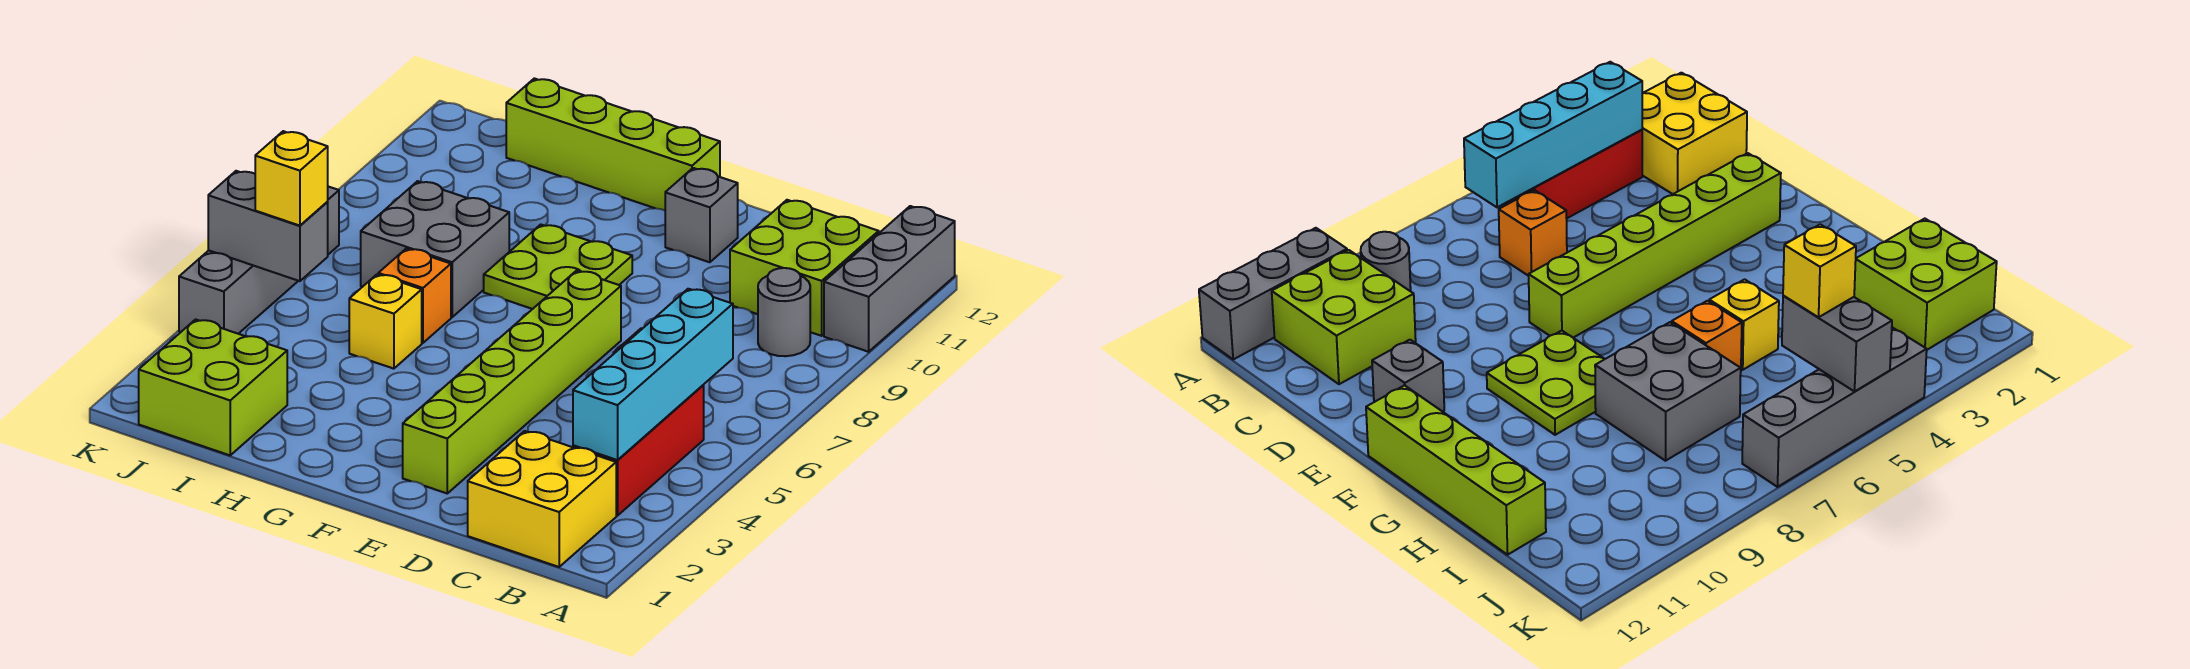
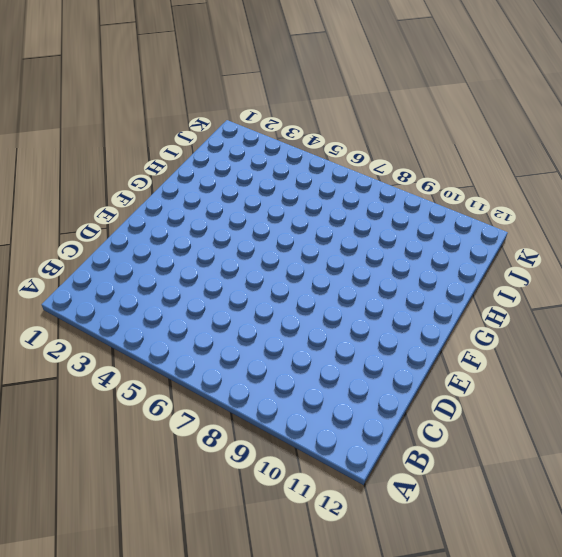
none -> grey brick A10:A12 level 1
none -> yellow brick B1:C2 level 1
none -> red brick B3:B5 level 1

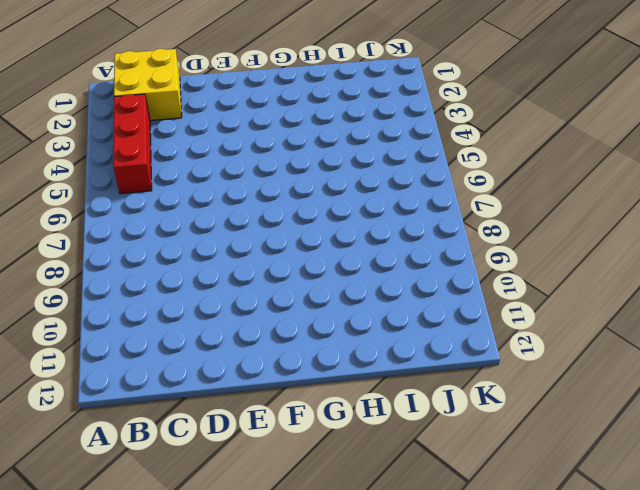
none -> grey brick A10:A12 level 1
none -> grey round brick B9 level 1
none -> lime brick B10:C11 level 1

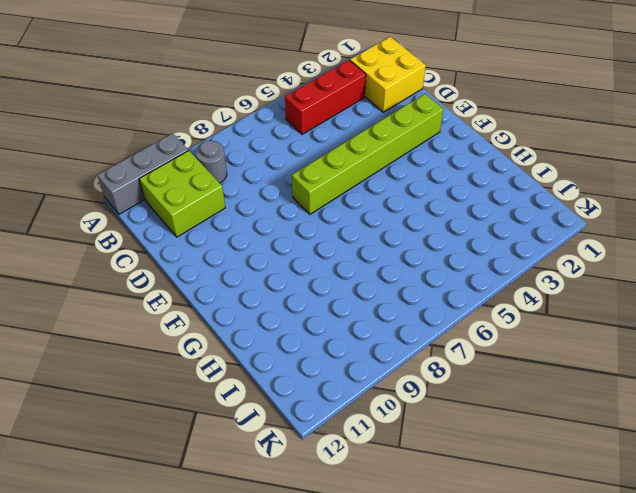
none -> orange brick C6 level 1
none -> grey brick E11 level 1
none -> lime plate F8:G9 level 1

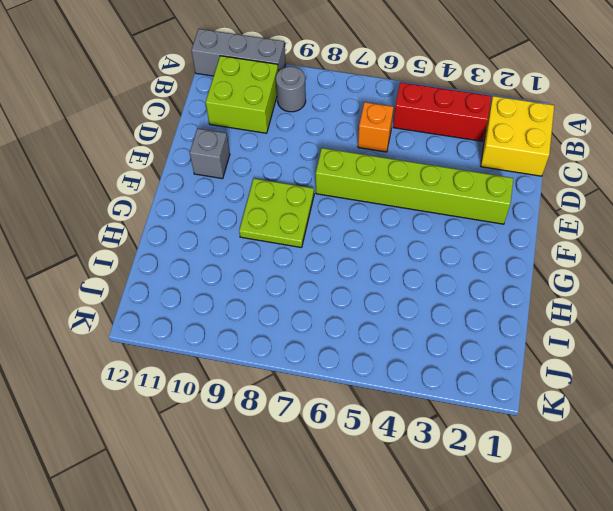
none -> lime brick F12:I12 level 1
none -> yellow brick H5 level 1
none -> orange brick H6 level 1

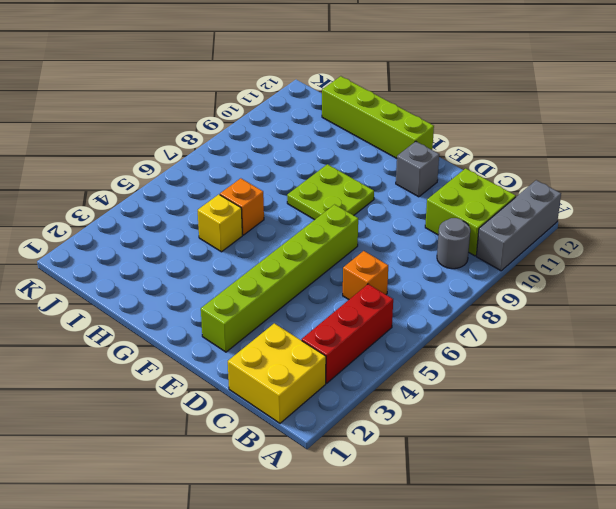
none -> grey brick H7:I8 level 1
none -> lime brick I1:J2 level 1
none -> grey brick K4:K7 level 1

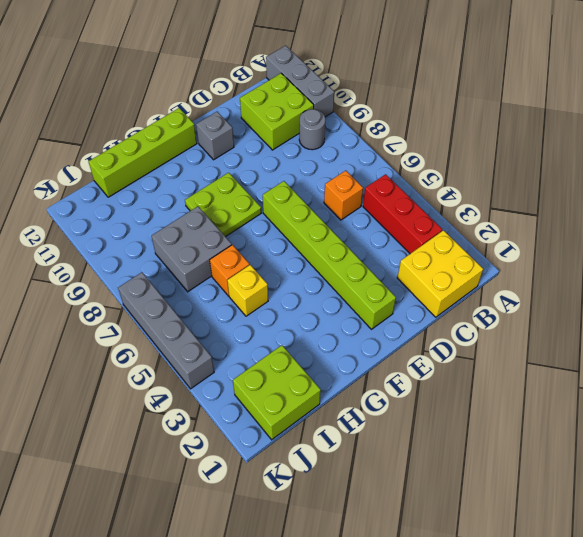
none -> cyan brick B3:B6 level 2
none -> grey brick J5:K5 level 2
none -> yellow brick J5 level 3

